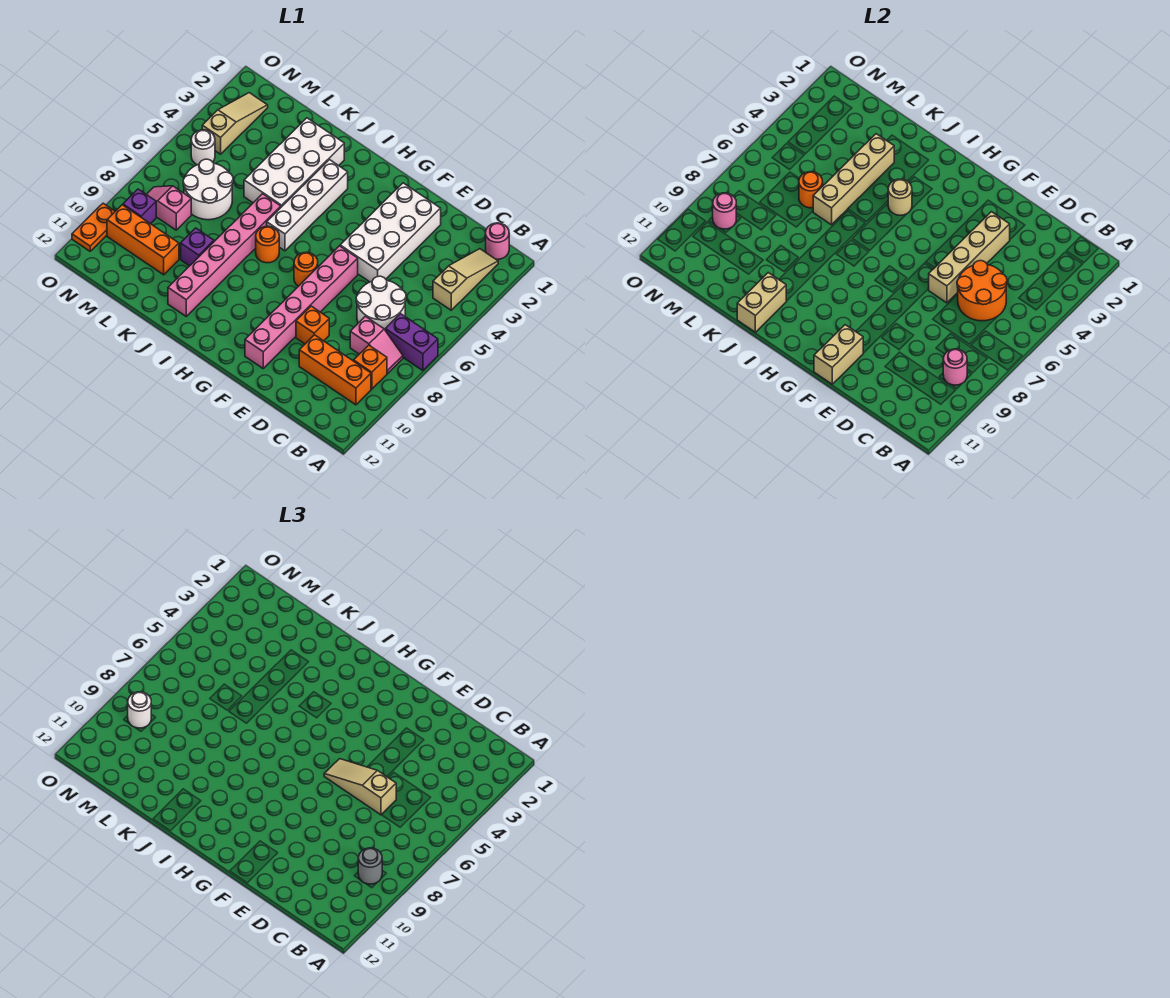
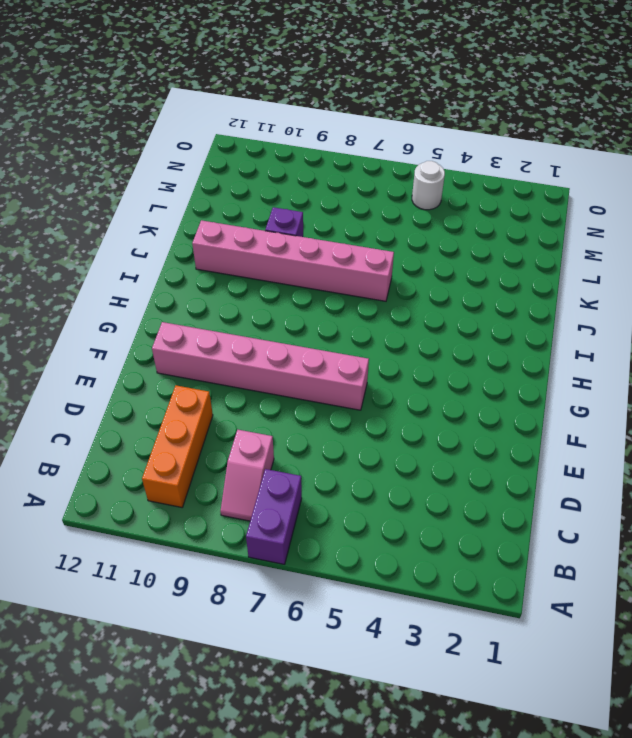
none -> pink round brick B1 level 1
none -> tan slope B2:B4 level 1 top 4
none -> orange brick B9 level 1
none -> white round brick C6:D7 level 1

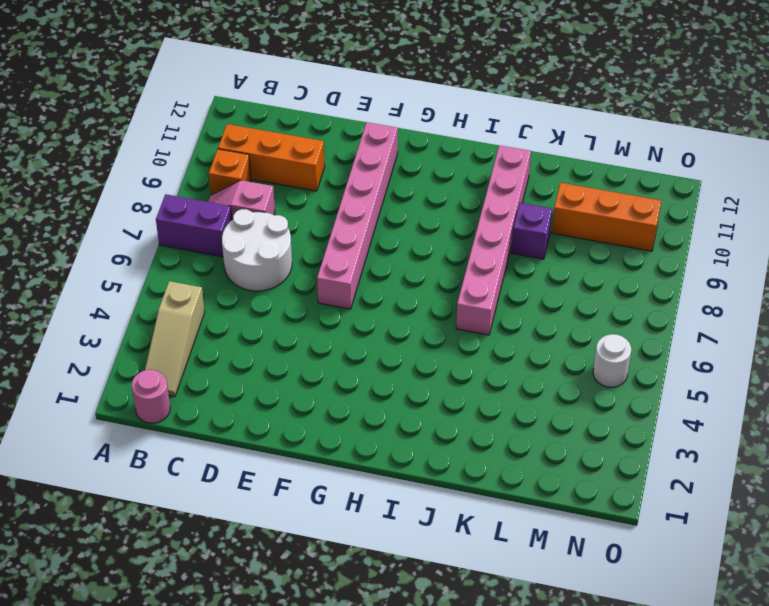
none -> white brick E2:F5 level 1
none -> orange brick E9 level 1
none -> orange round brick G7 level 1
none -> white brick I3:I6 level 1

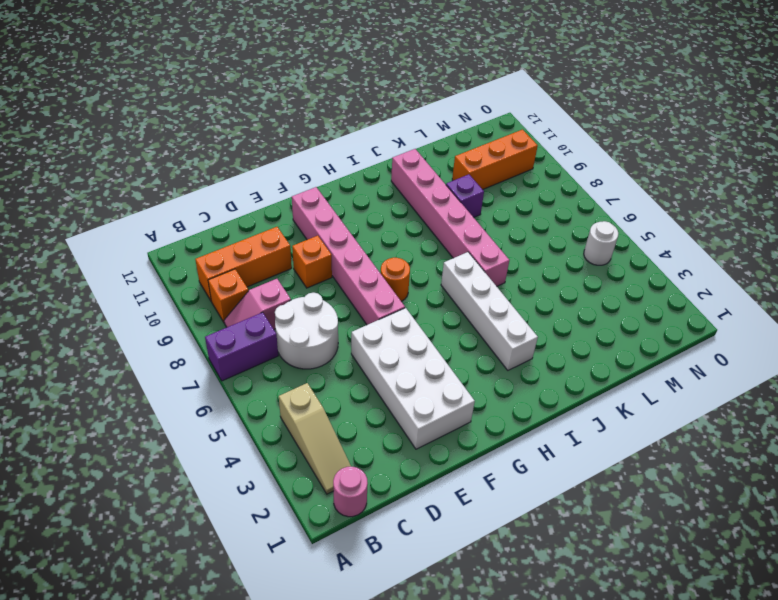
none -> orange round brick I7 level 1
none -> white brick J2:K5 level 1
none -> white round brick L6:M7 level 1
none -> pink slope M8:N8 level 1 top M

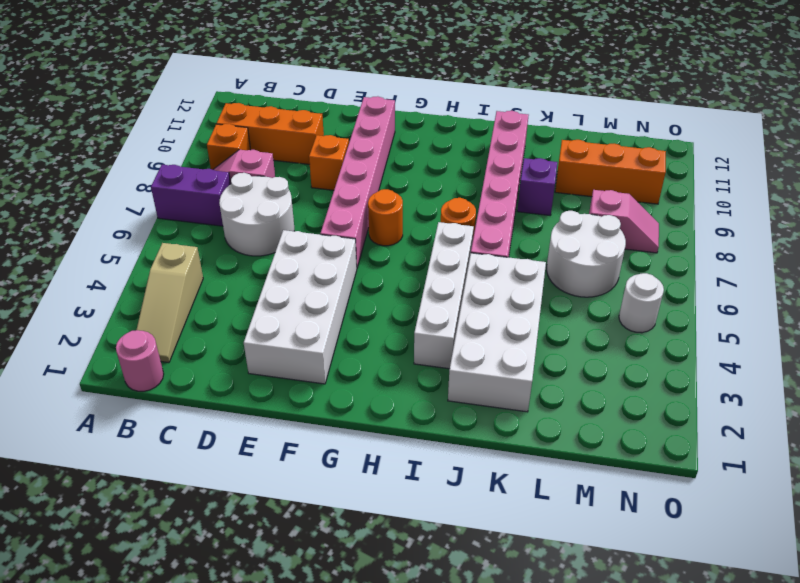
none -> tan slope N2:N4 level 1 top 4
none -> purple brick N9 level 1
none -> orange plate O10:O11 level 1
none -> pink round brick B9 level 2

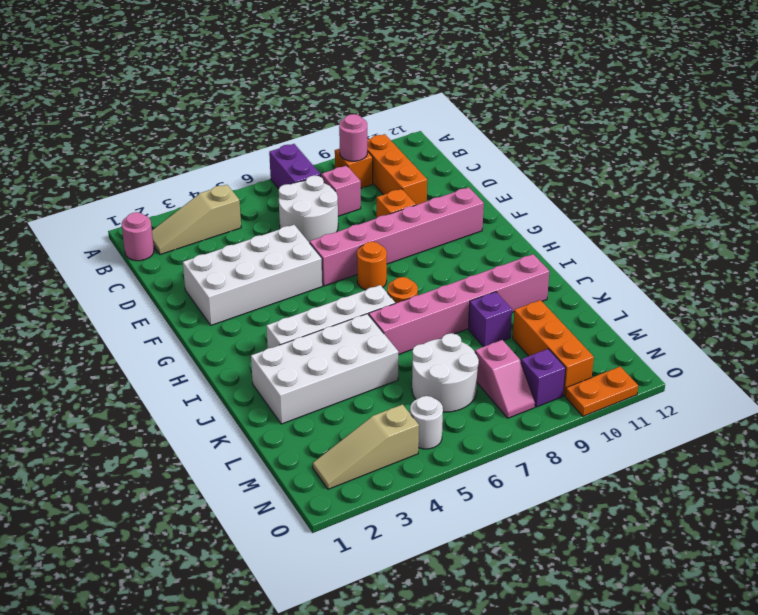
none -> orange round brick C5:D6 level 2
none -> tan brick E3:E6 level 2
none -> tan brick F11:F12 level 2
none -> tan round brick I4 level 2

